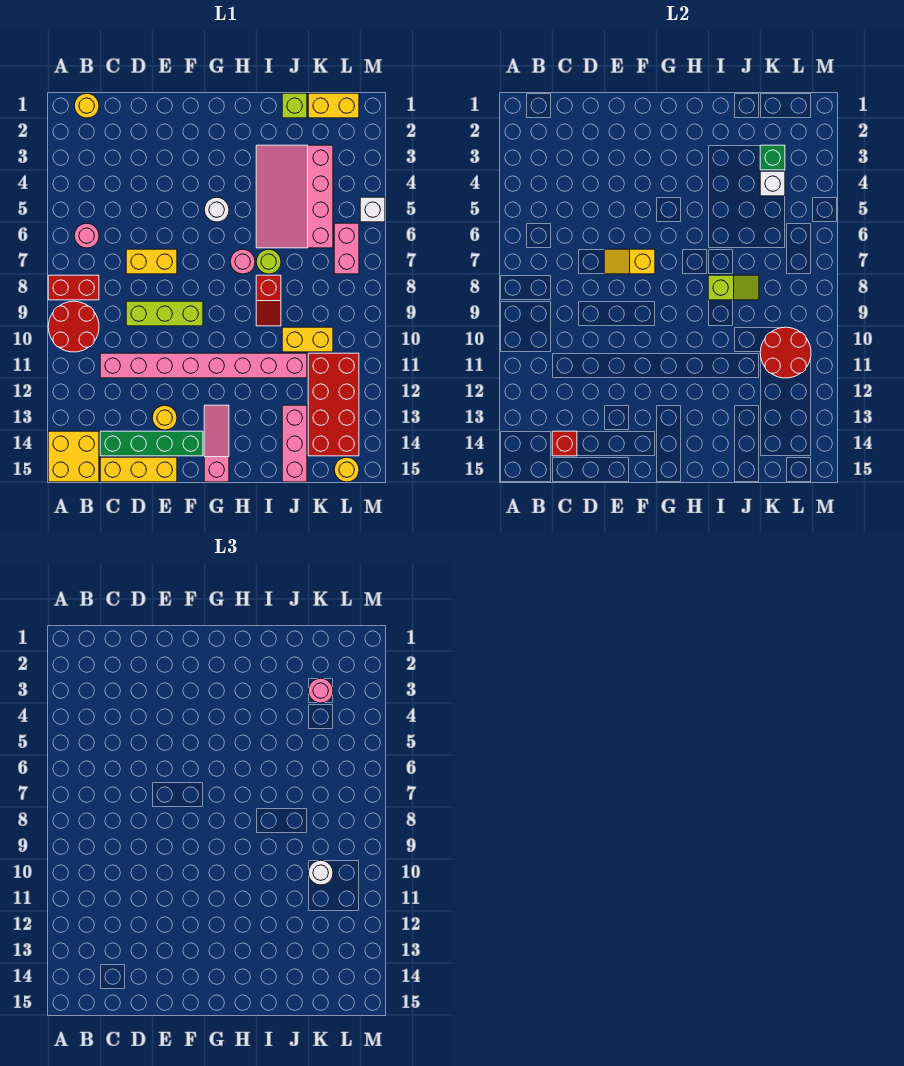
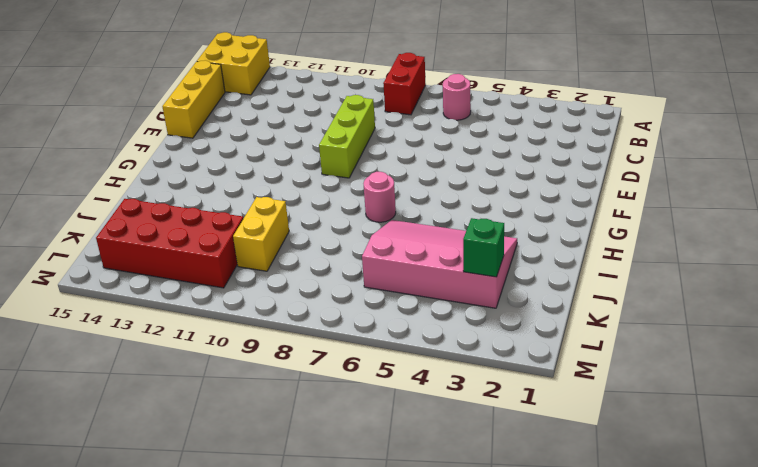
none -> red round brick A9:B10 level 1
none -> yellow round brick B1 level 1
none -> pink brick C11:J11 level 1
none -> green brick C14:F14 level 1

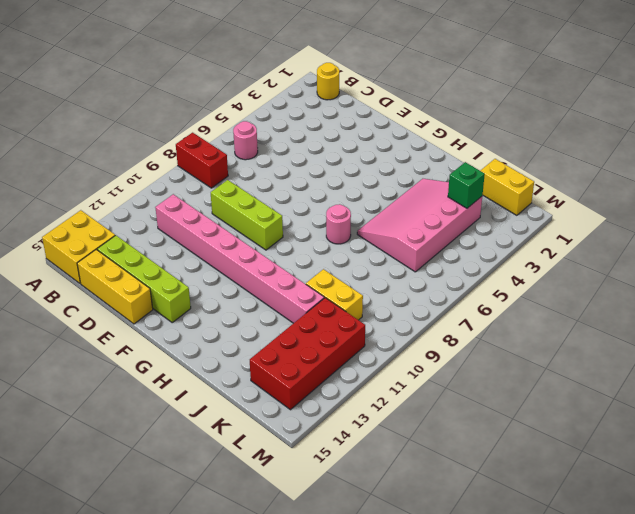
lime brick C14:F14 level 1 -> green brick C14:F14 level 1
none -> red round brick A9:B10 level 1
none -> yellow brick D7:E7 level 1
none -> yellow round brick E13 level 1
none -> white round brick G5 level 1

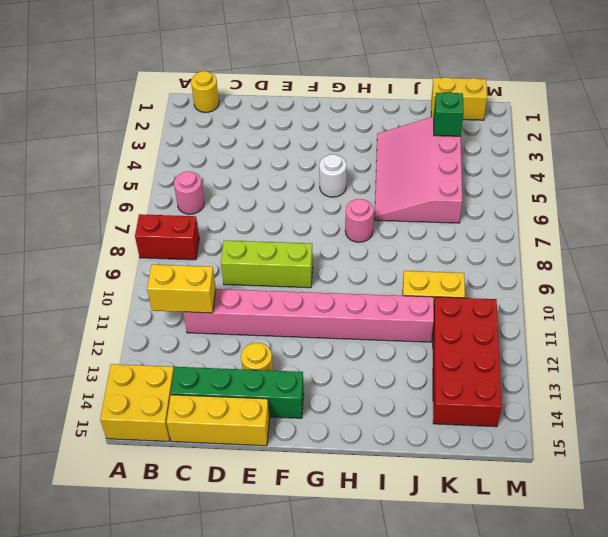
yellow brick B11:C11 level 2 -> yellow brick D7:E7 level 1
none -> red round brick A9:B10 level 1
none -> pink slope G13:G15 level 1 top 15
none -> lime round brick I7 level 1
none -> red slope I8:I9 level 1 top 8

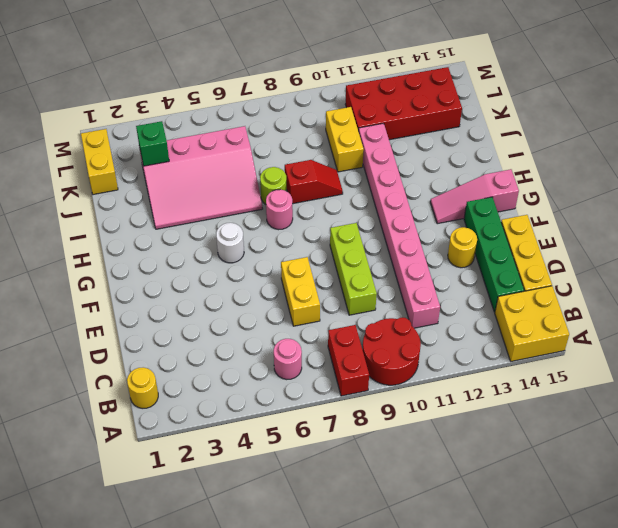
none -> lime brick J1 level 1
none -> pink brick J13:J15 level 1
none -> pink brick L6:L7 level 1
none -> yellow round brick L15 level 1

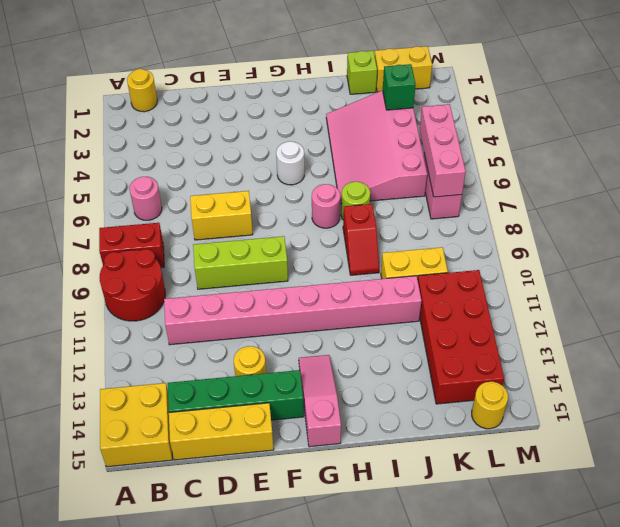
pink brick L5:L7 level 2 -> pink brick J13:J15 level 1
none -> white brick M5 level 1
none -> red brick C14 level 2
none -> yellow slope E7:F7 level 2 top F
none -> lime slope I8:J8 level 2 top I

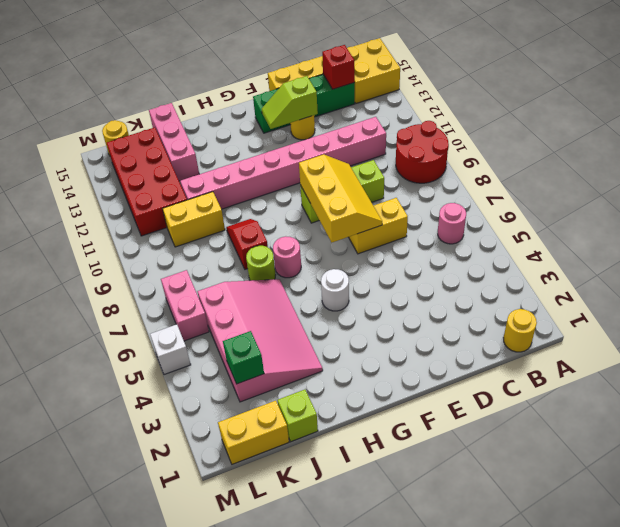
yellow slope E7:F9 level 2 top F -> yellow slope E7:F7 level 2 top F
lime slope E13:F13 level 2 top E -> lime slope I8:J8 level 2 top I
none -> red brick A8:B8 level 1
none -> pink slope G13:G15 level 1 top 15
none -> white brick K4 level 2
none -> red round brick K10:L11 level 2

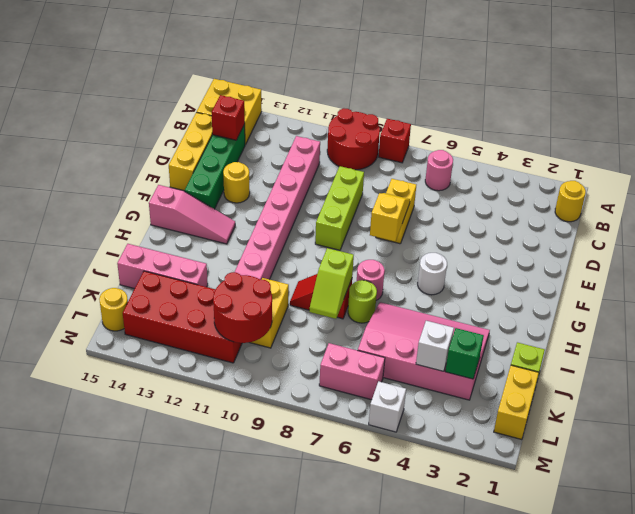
red brick A8 level 1 -> red brick A8:B8 level 1
none -> pink round brick K3 level 3
none -> white round brick K10 level 3

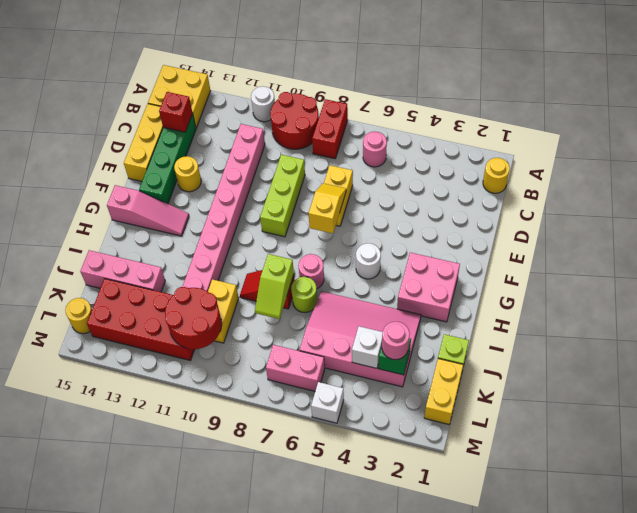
white round brick A11 level 1 -> white round brick K10 level 3
pink brick G2:H3 level 1 -> none

